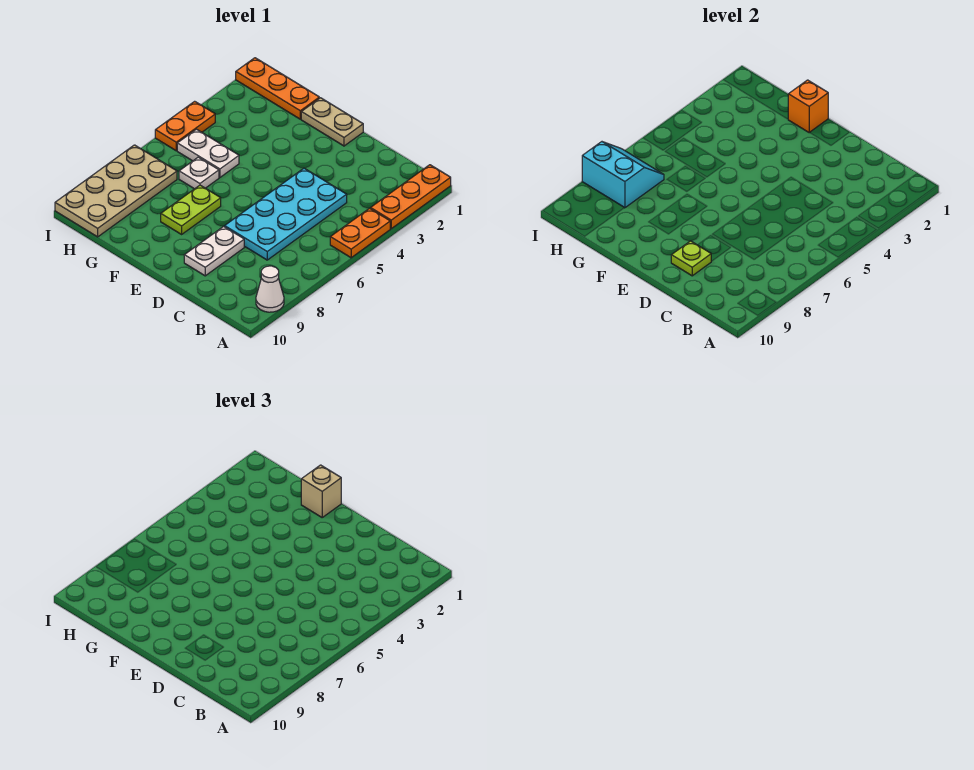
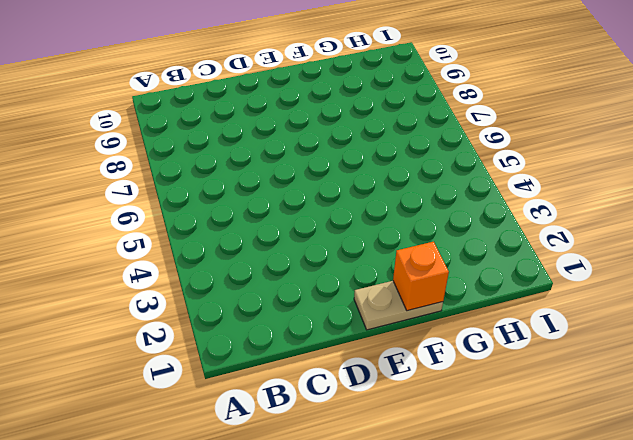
none -> orange plate A1:A3 level 1
none -> orange plate A4:A5 level 1
none -> white cone A9 level 1

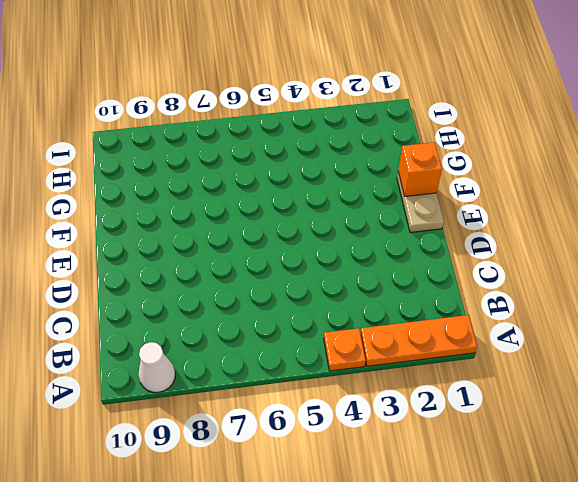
orange plate A4 level 1 -> orange plate A4:A5 level 1
none -> cyan plate C4:D7 level 1
none -> white plate D8:D9 level 1
none -> lime plate F7:F8 level 1

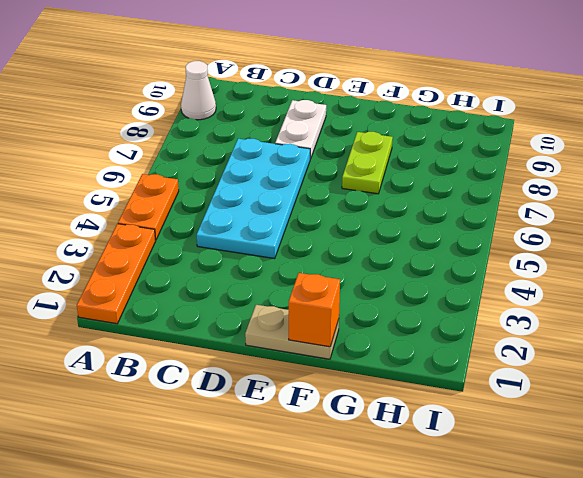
none -> orange plate G1:I1 level 1
none -> white plate G5:H5 level 1
none -> white plate G6 level 1

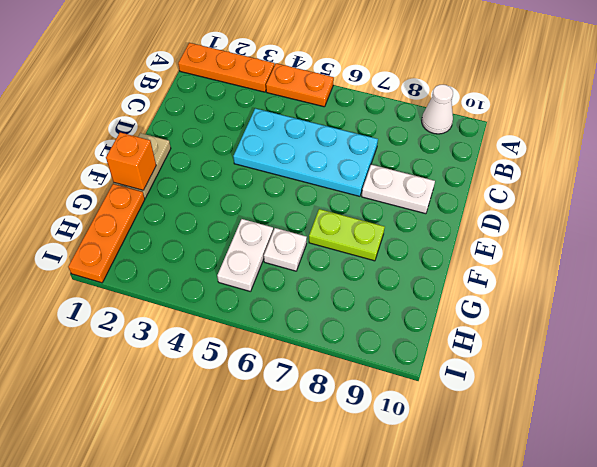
none -> tan plate H7:I10 level 1
none -> orange plate I4:I5 level 1
none -> lime plate D9 level 2

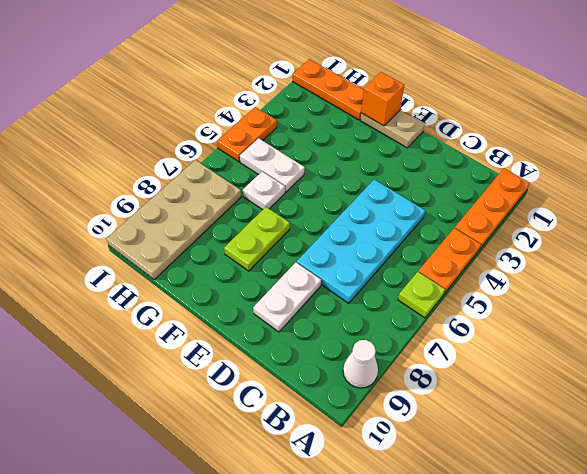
lime plate A6 level 1 -> lime plate D9 level 2
none -> cyan slope H7:I8 level 2 top 8
none -> tan brick F1 level 3

